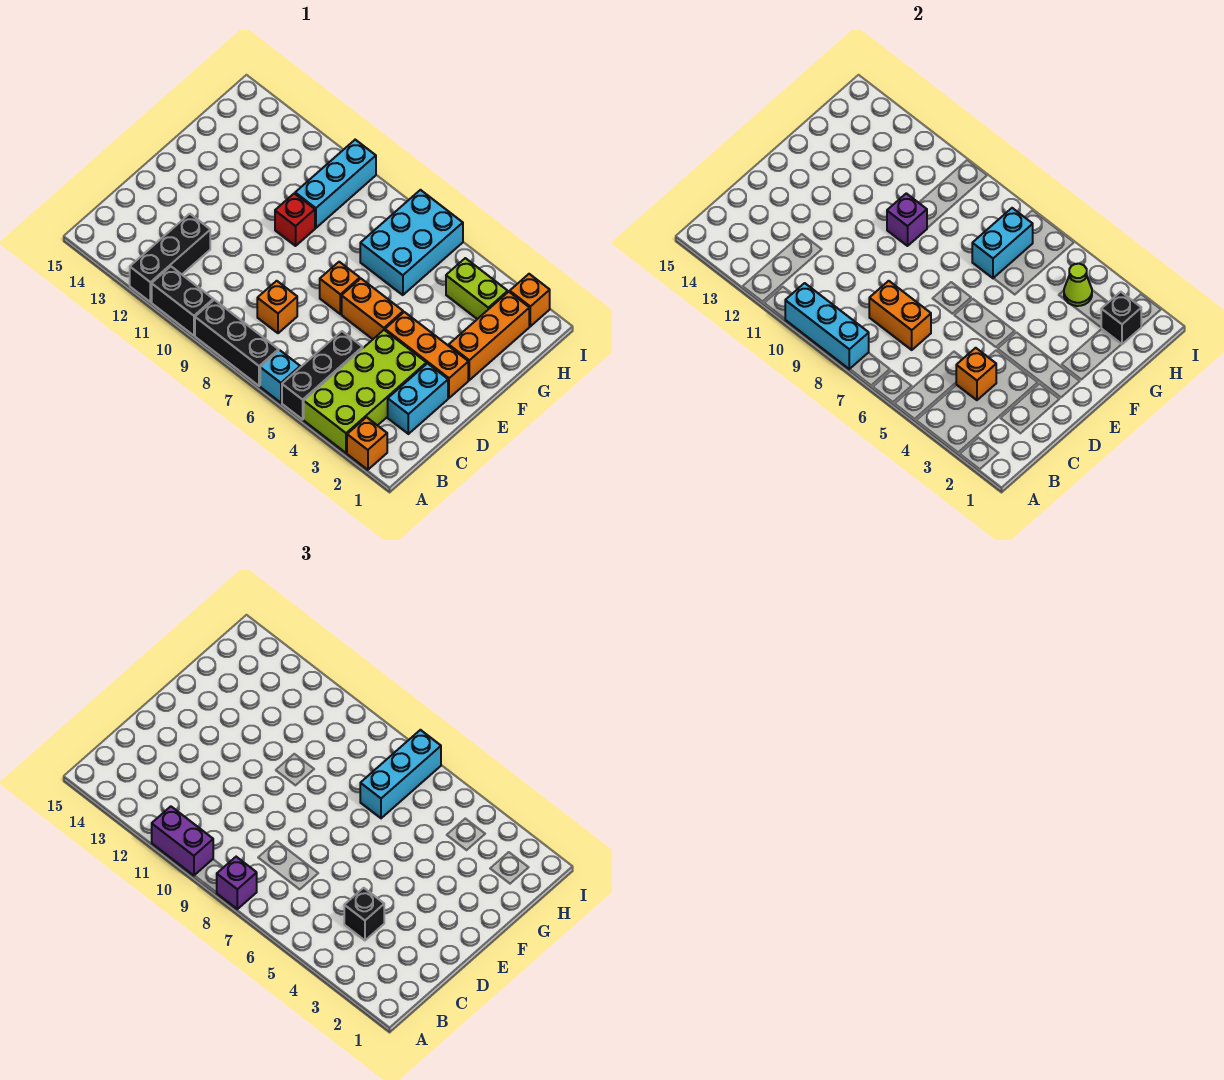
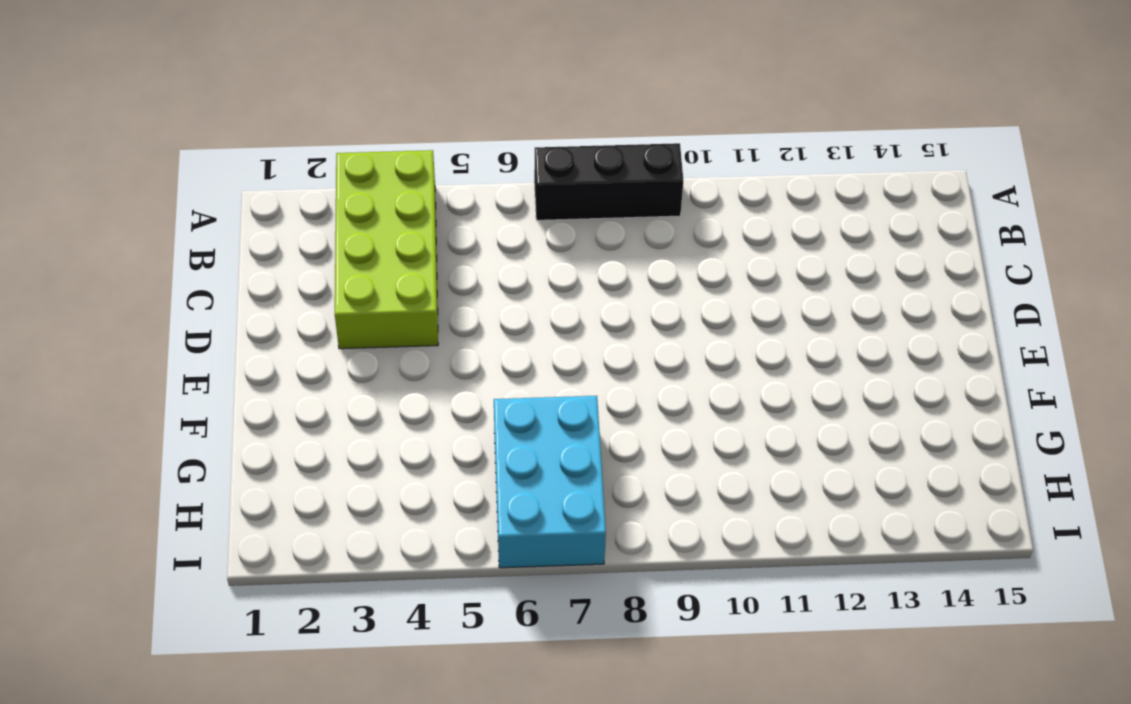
none -> orange brick A2 level 1
none -> black brick A5:C5 level 1
none -> cyan brick A6 level 1

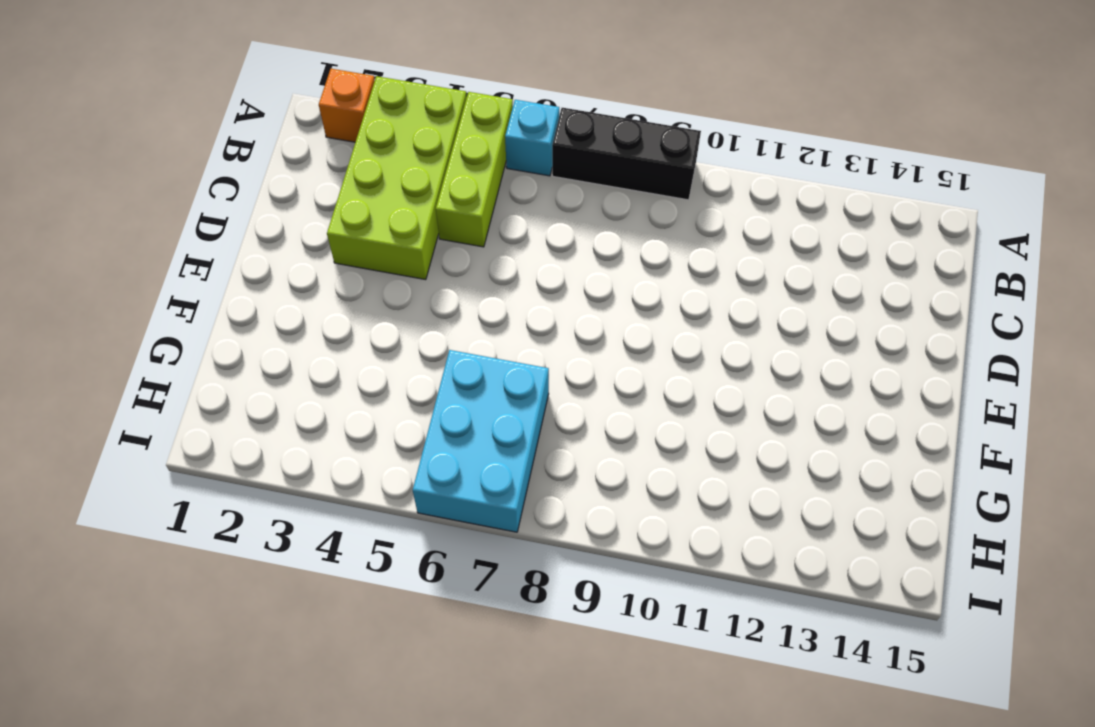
lime brick A5:C5 level 1 -> black brick A5:C5 level 1
none -> black brick A10:A11 level 1
none -> black brick A12:C12 level 1
none -> cyan brick C2:D2 level 1

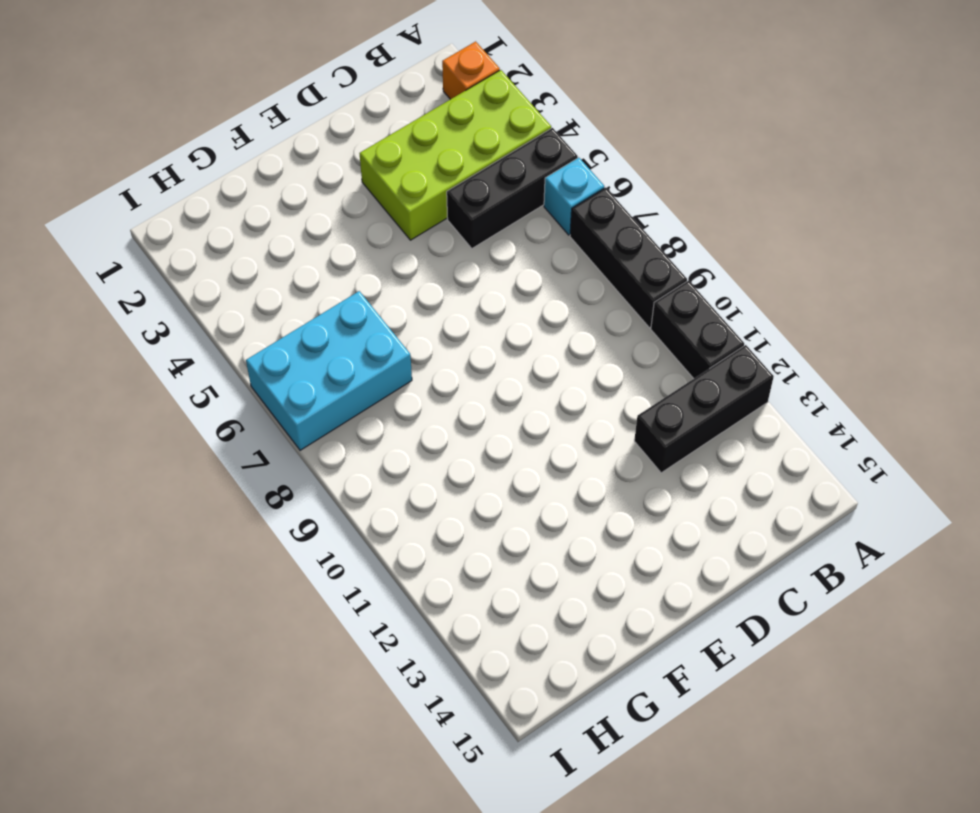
none -> cyan brick C2:D2 level 1
none -> orange brick C8 level 1
none -> orange brick E2:E4 level 1

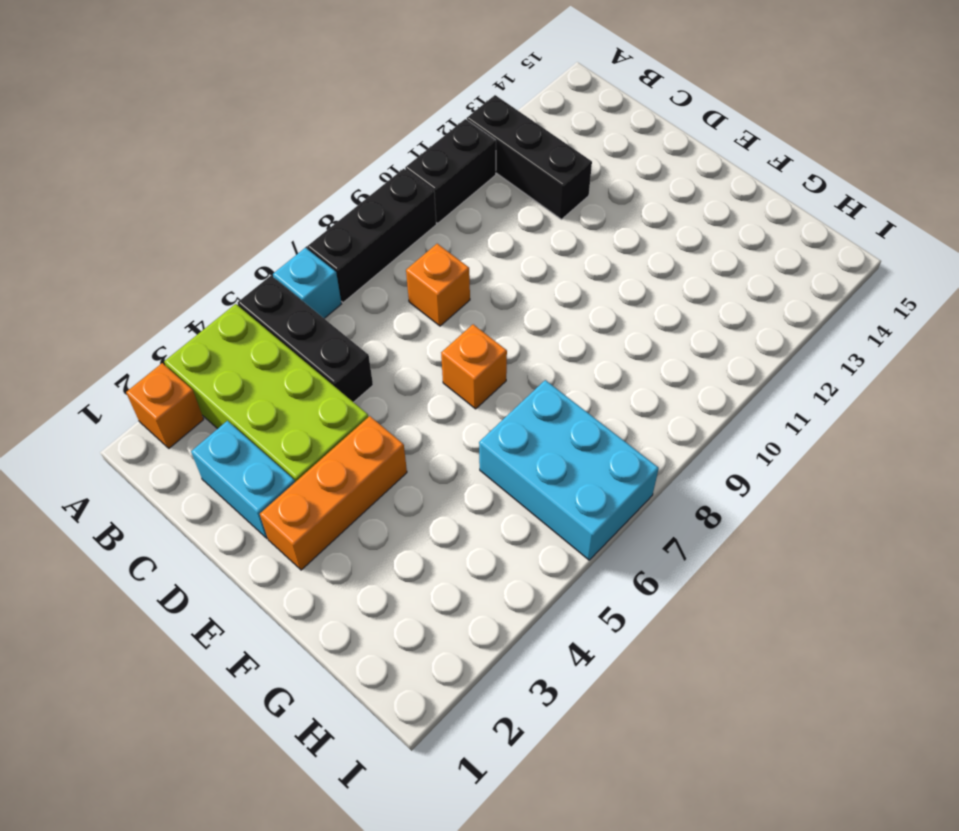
none -> orange brick E5:E6 level 1
none -> orange brick F2:H2 level 1
none -> red brick F10 level 1

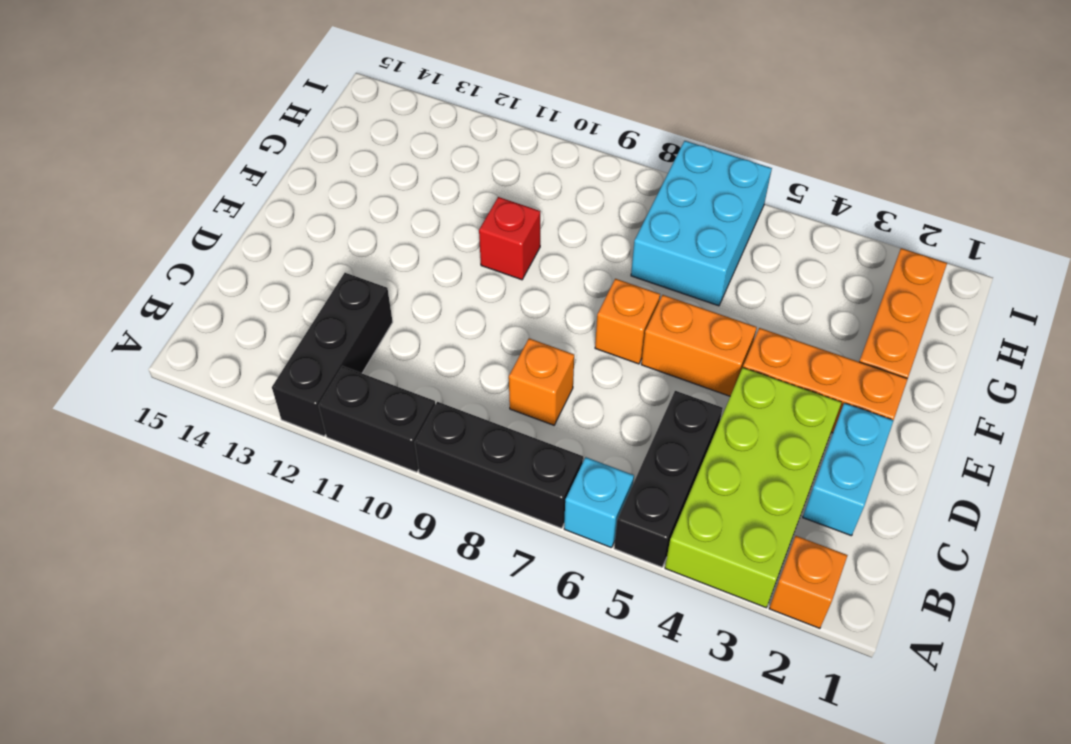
none -> cyan brick G10:I10 level 1
none -> lime brick H3:H4 level 1
none -> orange brick I2 level 1

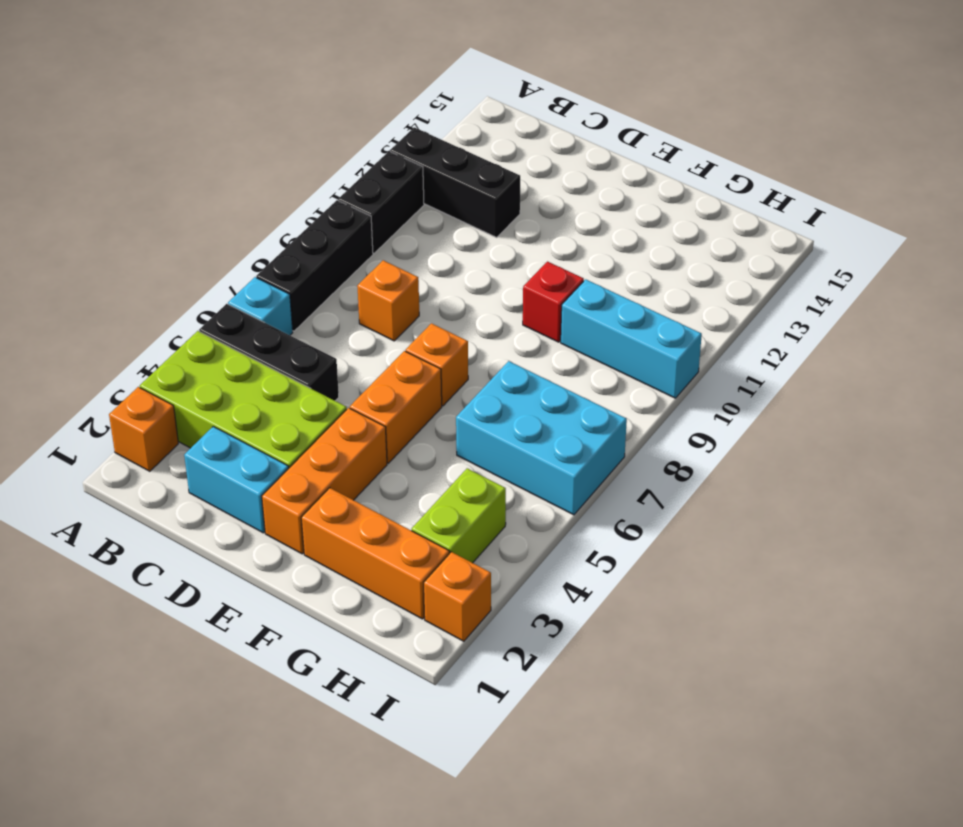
none -> cyan brick A8:A10 level 2
none -> orange brick C4 level 2
none -> orange brick C7:C8 level 2

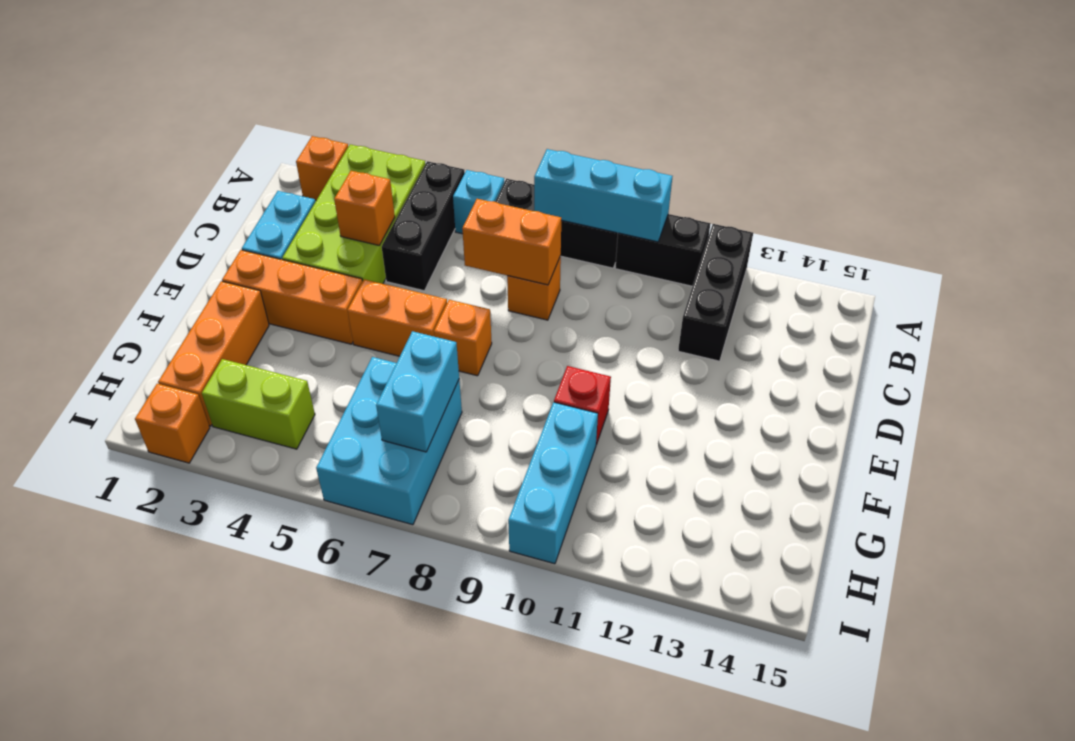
none -> purple brick F10 level 2
none -> black brick H2 level 2
none -> lime cone H4 level 2

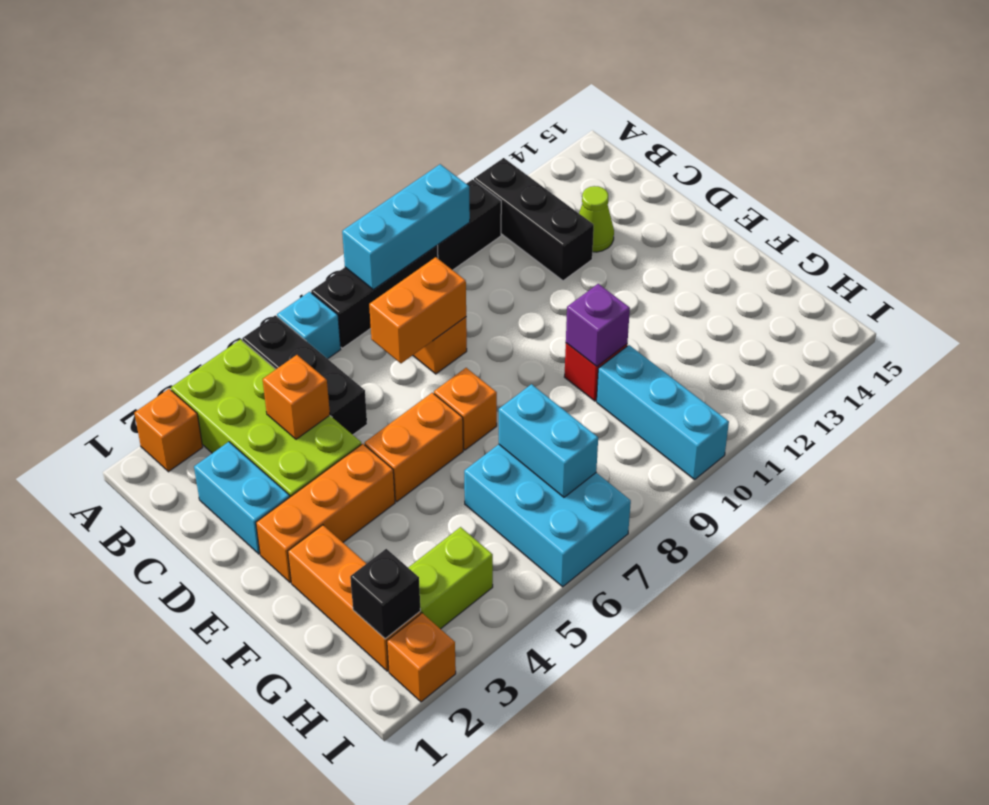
lime cone C13 level 1 -> lime cone H4 level 2
none -> purple brick A8 level 3
none -> purple brick A10:A11 level 3
none -> black brick C4 level 3

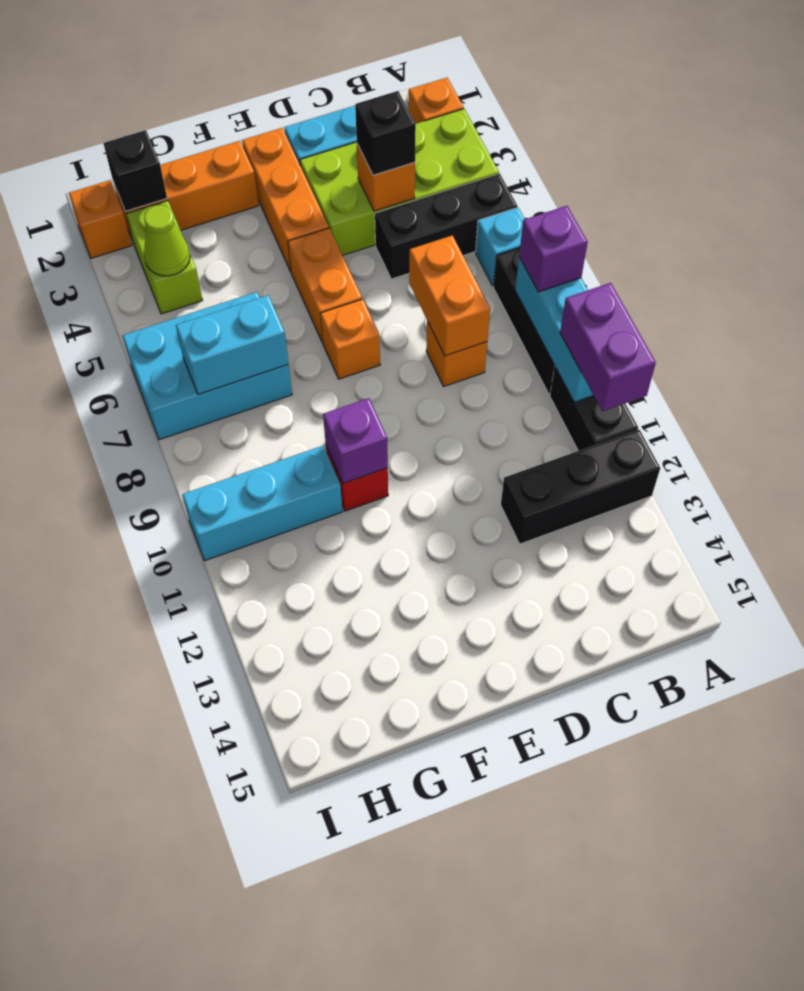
none -> cyan brick G7:I7 level 3

